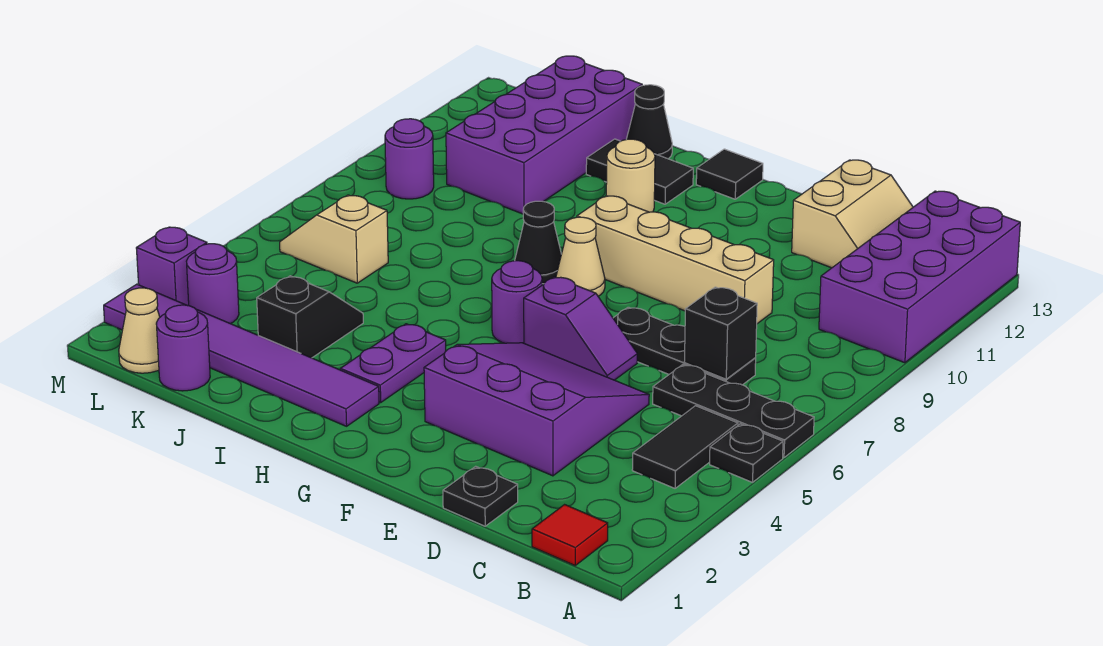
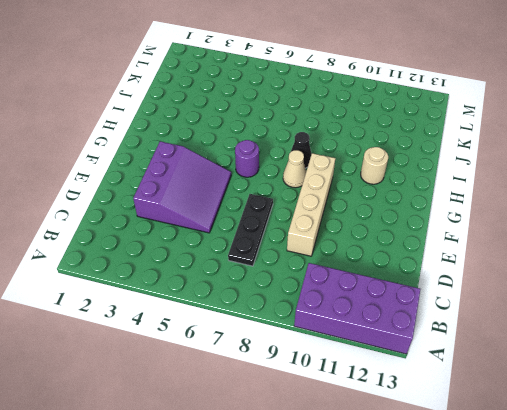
none -> black plate A5 level 1
none -> black plate A6:C6 level 1
none -> red tile B1 level 1

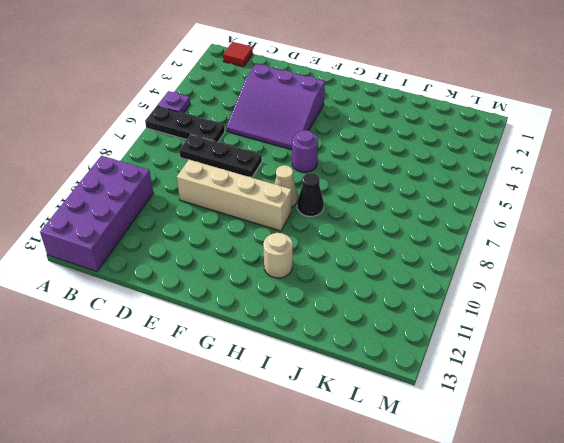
purple plate A5 level 1 -> black plate A5 level 1
none -> black tile B4:B5 level 1
none -> tan slope C12:D13 level 1 top D
none -> black plate D1 level 1

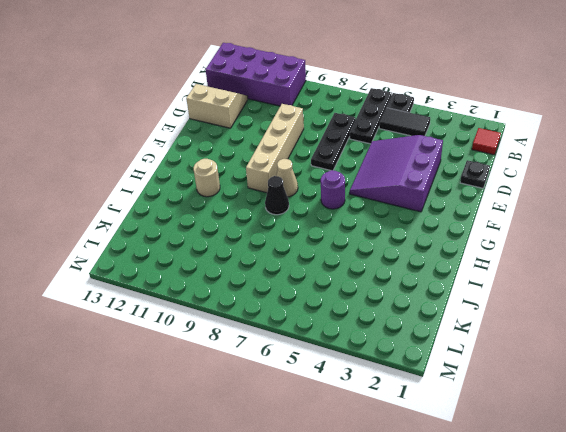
none -> purple slope E6:F6 level 1 top F
none -> black tile G13 level 1
none -> purple tile H2:M2 level 1

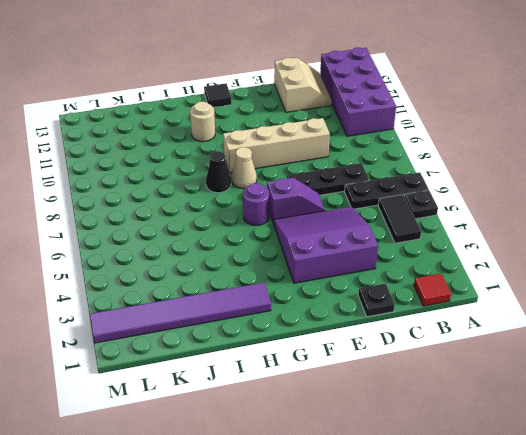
none -> purple plate H3:H4 level 1
none -> black tile H12:I12 level 1
none -> black cone I13 level 1

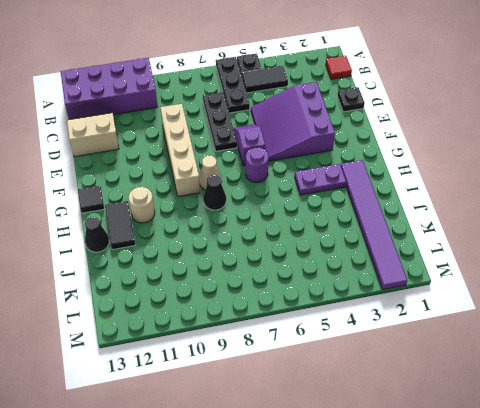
none -> black slope J3:J4 level 1 top 3
none -> purple brick J10:K13 level 1
none -> purple round brick K1 level 1

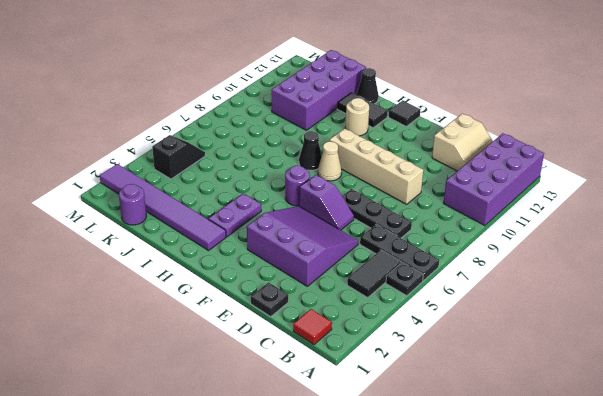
black slope L4:L5 level 1 top 4 -> black slope J3:J4 level 1 top 3
none -> tan slope K6:L6 level 1 top K
none -> tan cone L1 level 1
none -> purple round brick L3 level 1

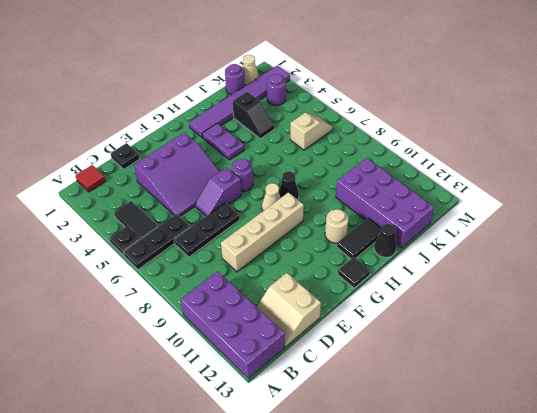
none -> purple round brick L9 level 1
none -> purple brick M3 level 1
none -> black brick C7 level 2

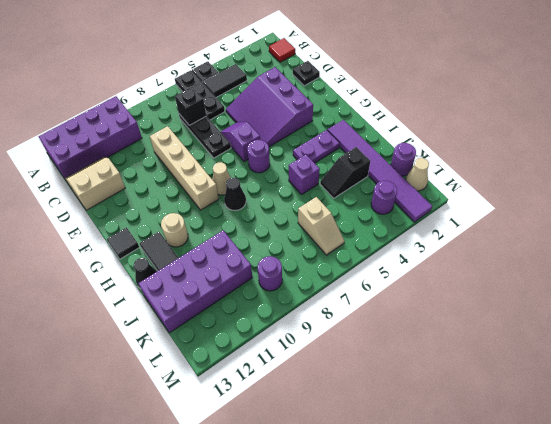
purple brick I5 level 1 -> purple brick M3 level 1

